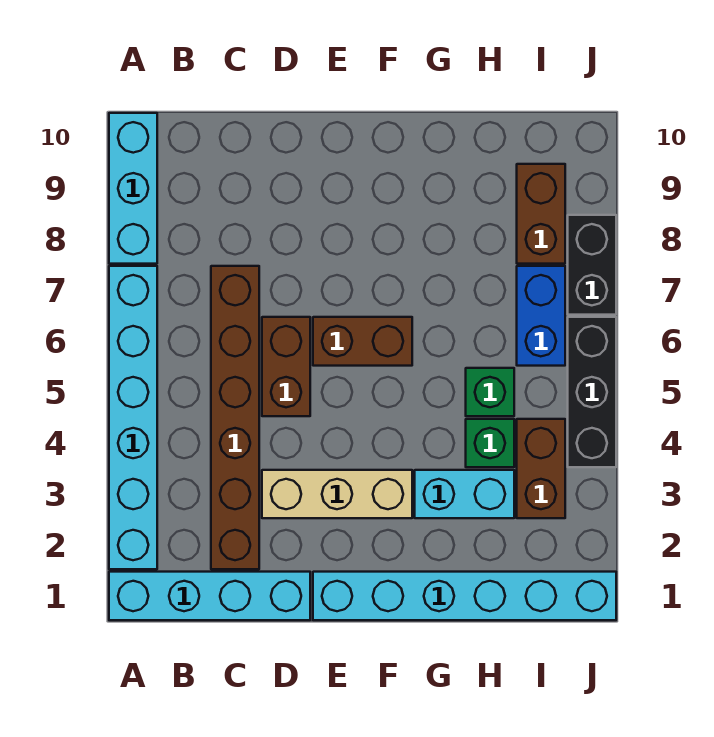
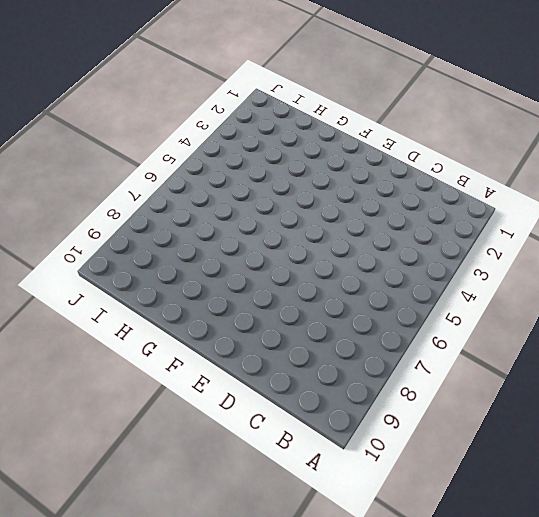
none -> cyan brick A1:D1 level 1
none -> cyan brick A2:A7 level 1
none -> cyan brick A8:A10 level 1

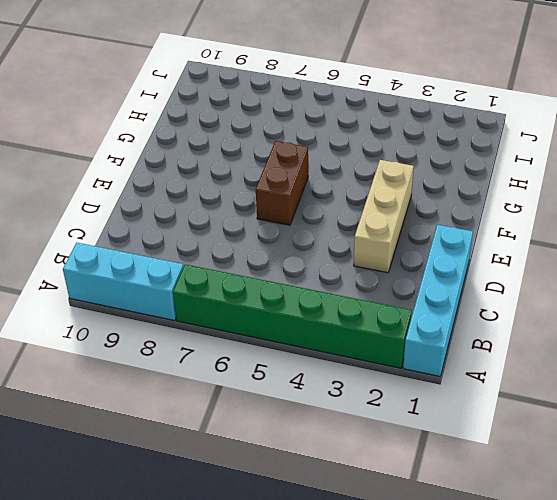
green brick A2:A7 level 1 -> cyan brick A2:A7 level 1
none -> brown brick C2:C7 level 1
none -> brown brick D5:D6 level 1
none -> cyan brick E1:J1 level 1

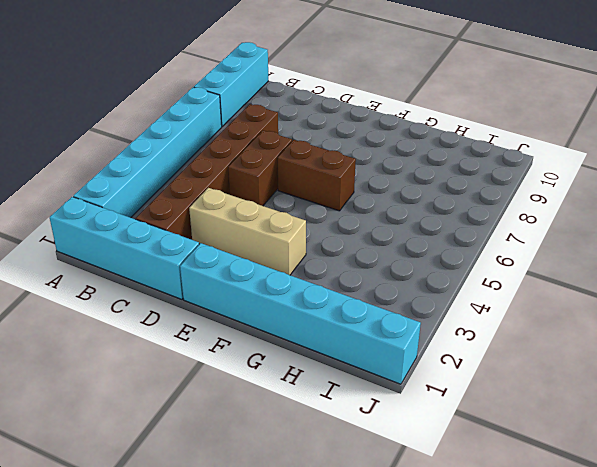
none -> cyan brick G3:H3 level 1
none -> green brick H4 level 1
none -> green brick H5 level 1

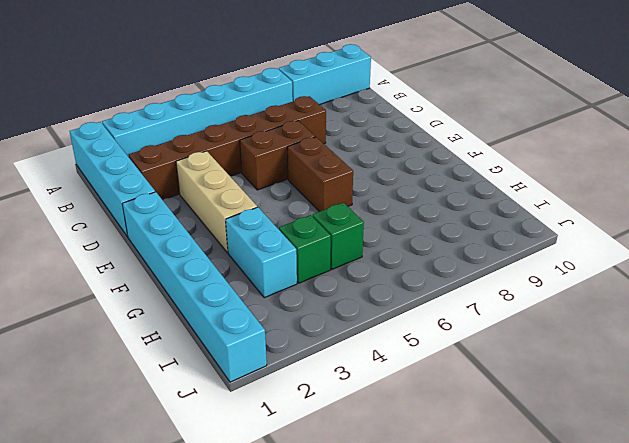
none -> brown brick I3:I4 level 1
none -> blue brick I6:I7 level 1
none -> brown brick I8:I9 level 1

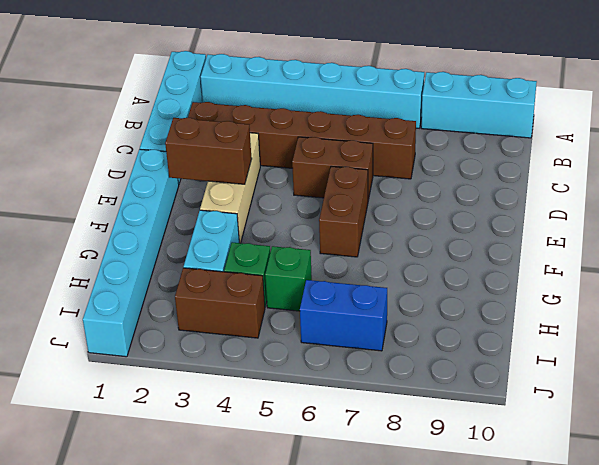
brown brick E2:E3 level 2 -> brown brick I8:I9 level 1
none -> black brick J4:J6 level 1
none -> black brick J7:J8 level 1

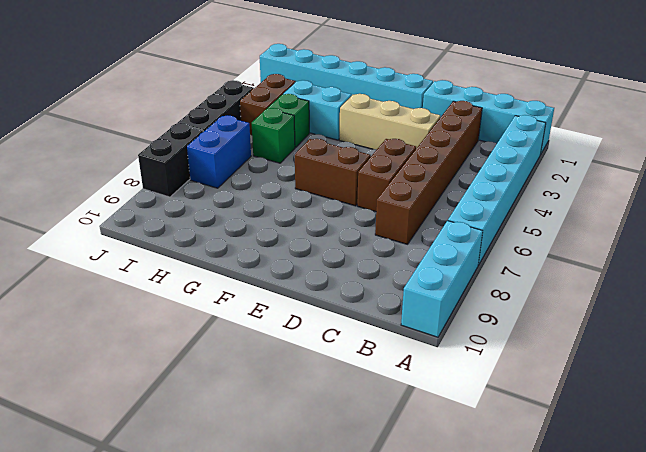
none -> brown brick I8:I9 level 1

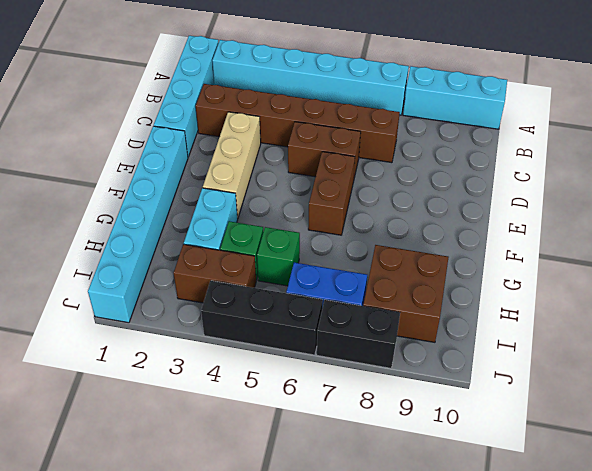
brown brick H8:I9 level 1 -> brown brick I8:I9 level 1

